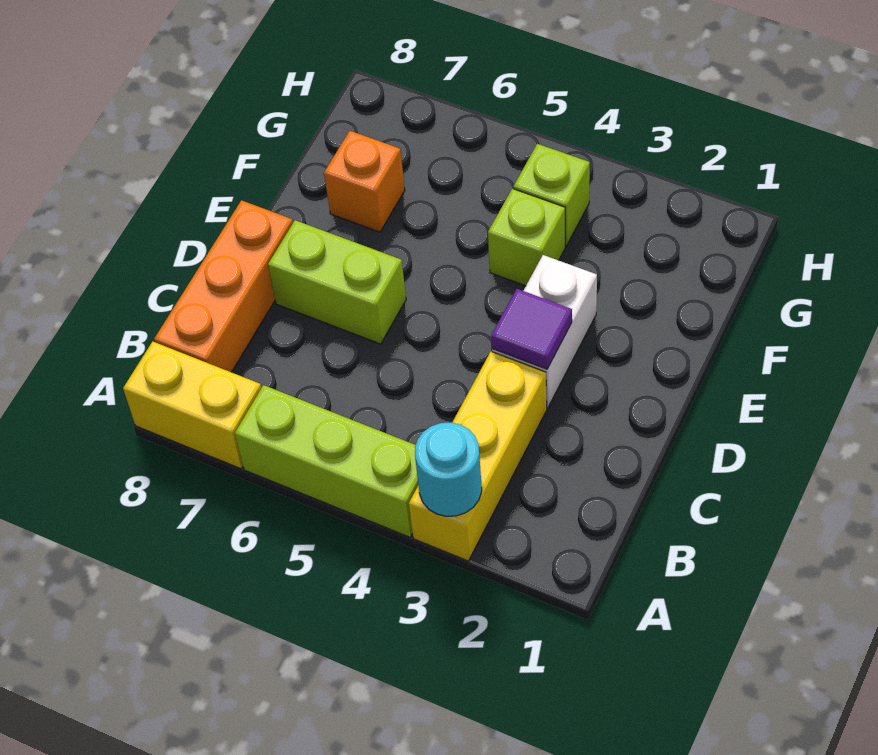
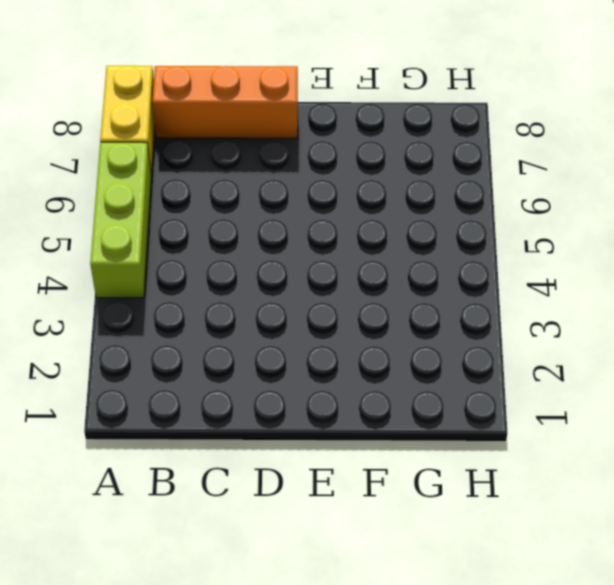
none -> yellow brick A3:C3 level 1
none -> white brick D3:E3 level 1

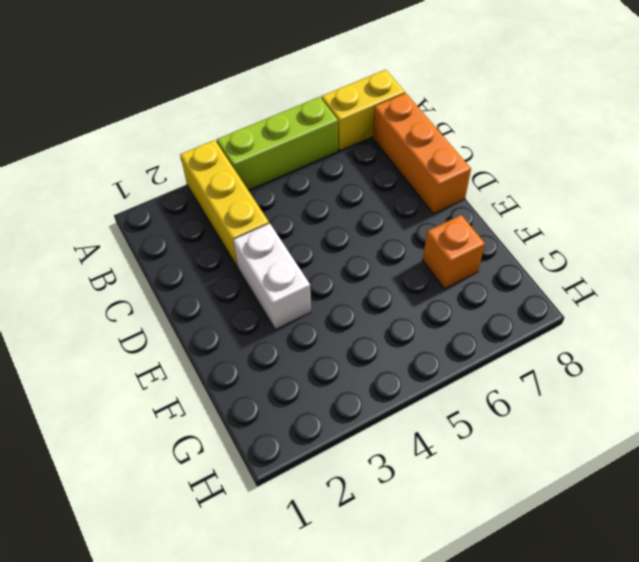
none -> lime brick D6:D7 level 1
none -> lime brick F4 level 1

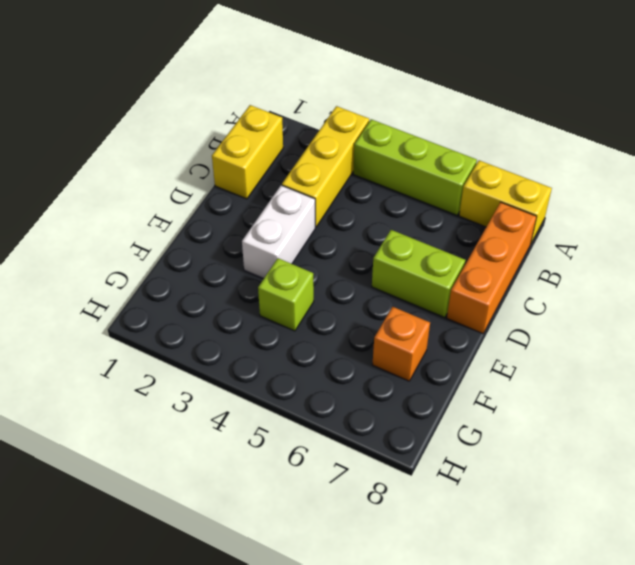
yellow brick B1:C1 level 1 -> none
none -> lime brick G4 level 1
none -> cyan round brick A3 level 2

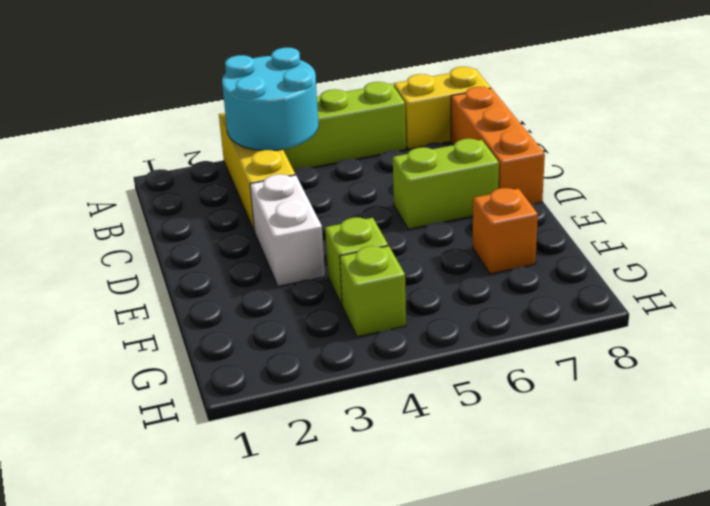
cyan round brick A3:B4 level 2 -> cyan round brick A3 level 2
none -> purple tile D3 level 2

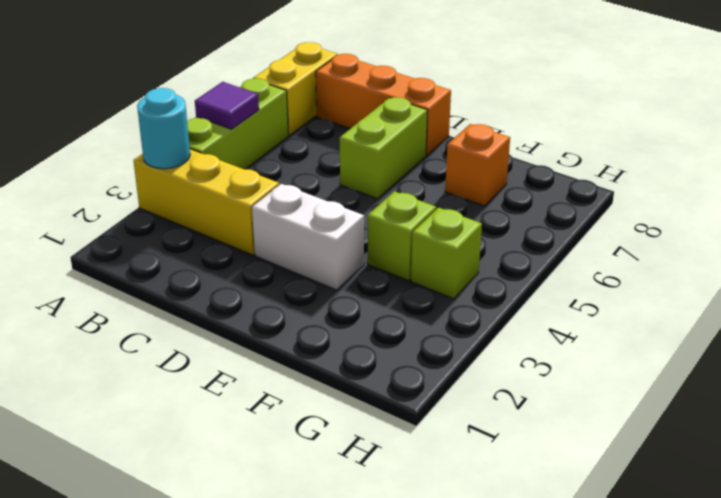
purple tile A5 level 2 -> purple tile D3 level 2

